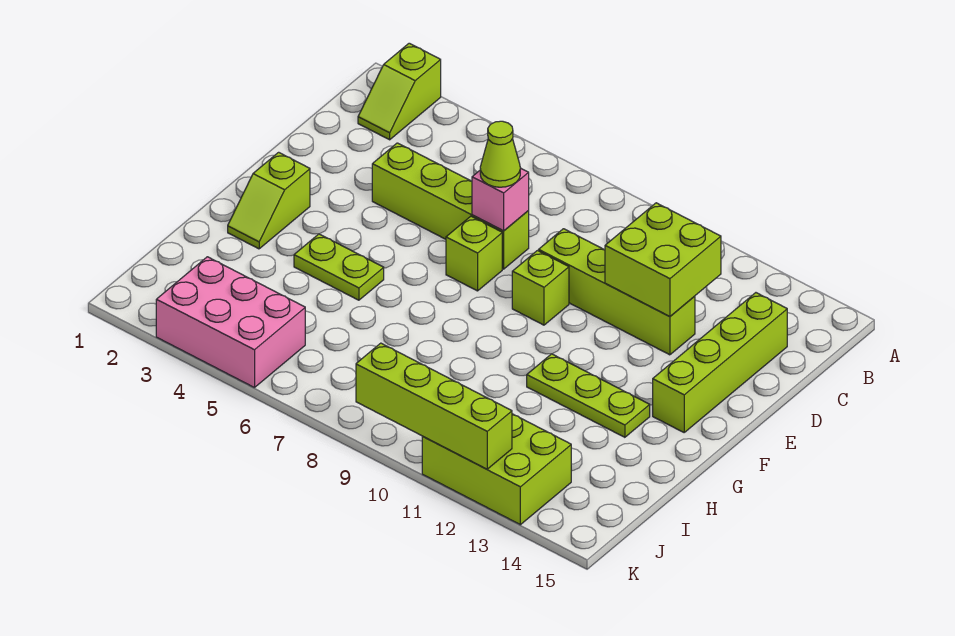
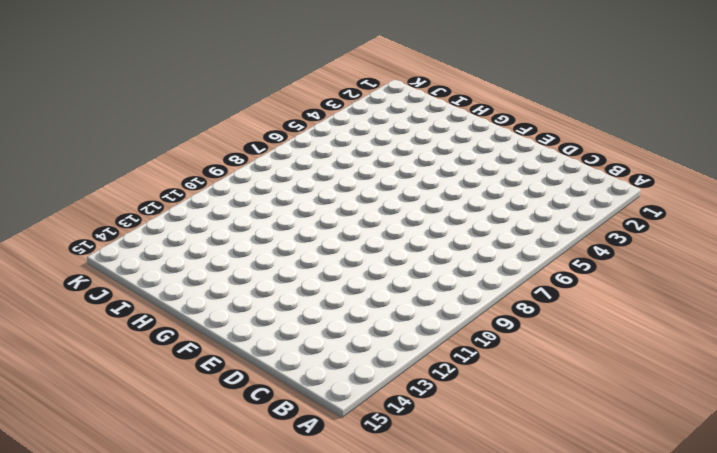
none -> lime slope A2:B2 level 1 top A
none -> lime brick C14:F14 level 1
none -> lime brick D4:D7 level 1

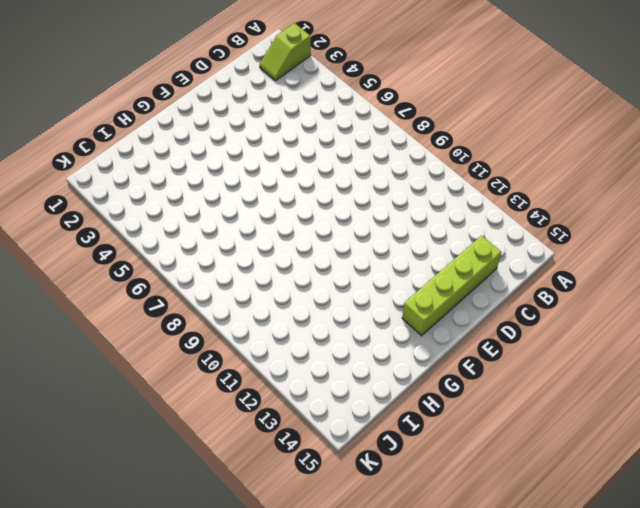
none -> lime brick D4:D7 level 1
none -> lime brick D9:D12 level 1
none -> lime brick E7 level 1

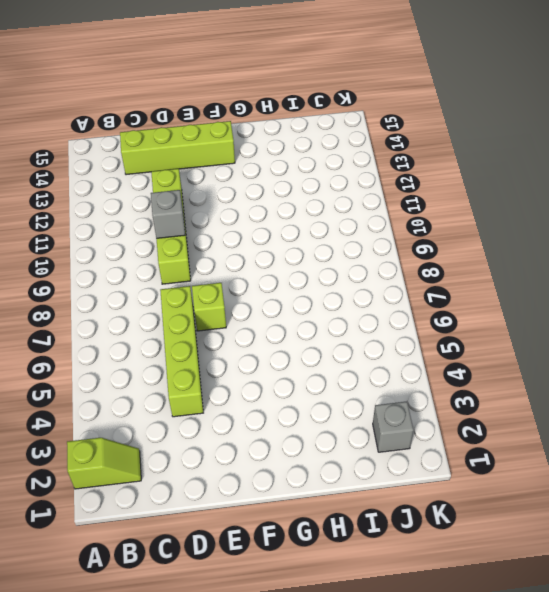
grey brick D10 level 2 -> none
grey brick J2 level 1 -> none
none -> lime brick E9 level 1
none -> lime slope F2:G2 level 1 top F
none -> lime plate G4:G5 level 1

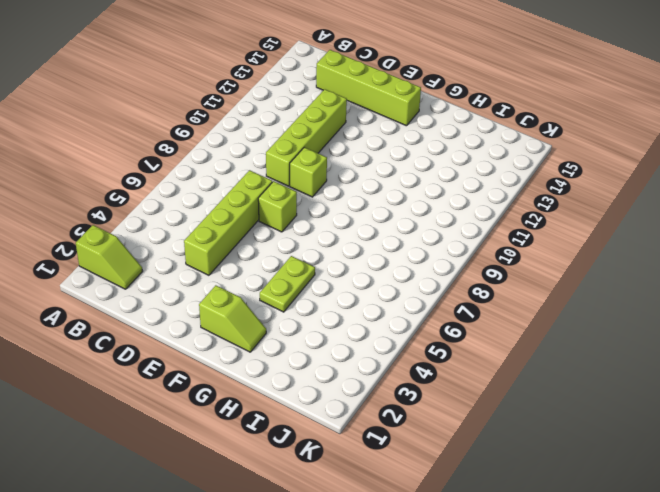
none -> lime plate G11:G13 level 1
none -> pink brick J3:K5 level 1
none -> lime brick J11:K13 level 1

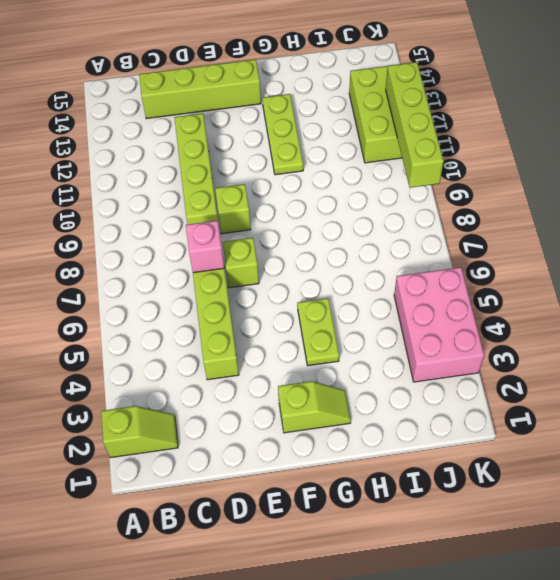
none -> lime brick C11:D12 level 2
none -> lime cone D7 level 3

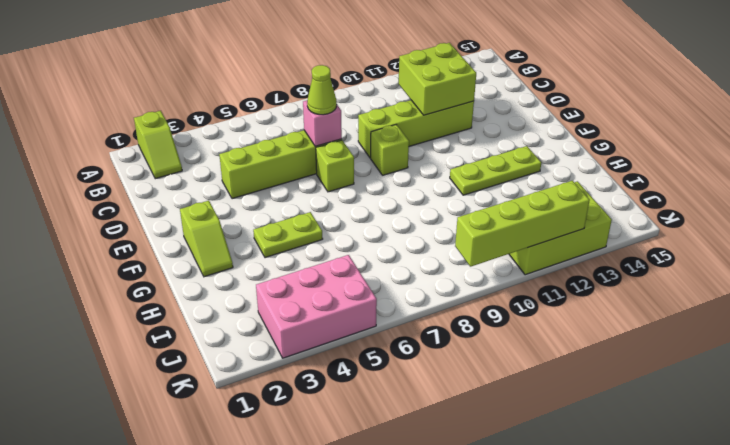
none -> lime brick C14:F14 level 1

